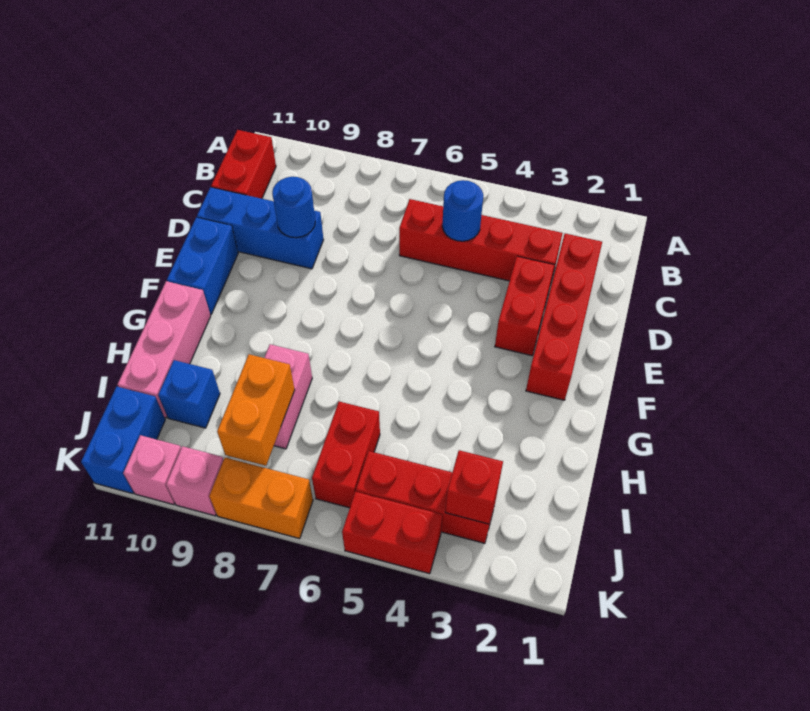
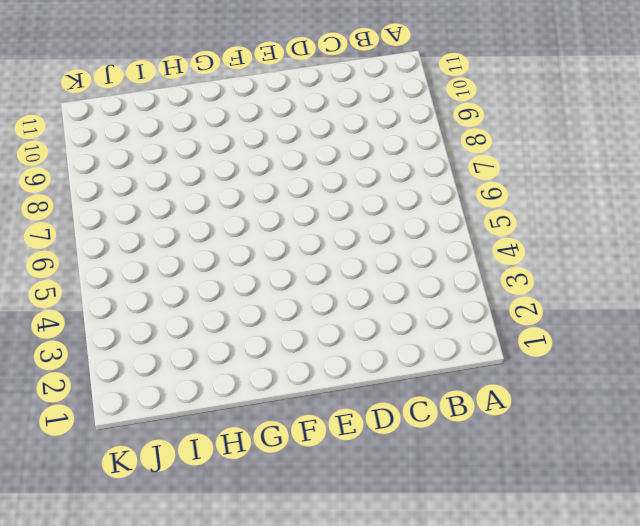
none -> red brick B11:C11 level 1
none -> red brick C2:F2 level 1
none -> red brick C3:C6 level 1

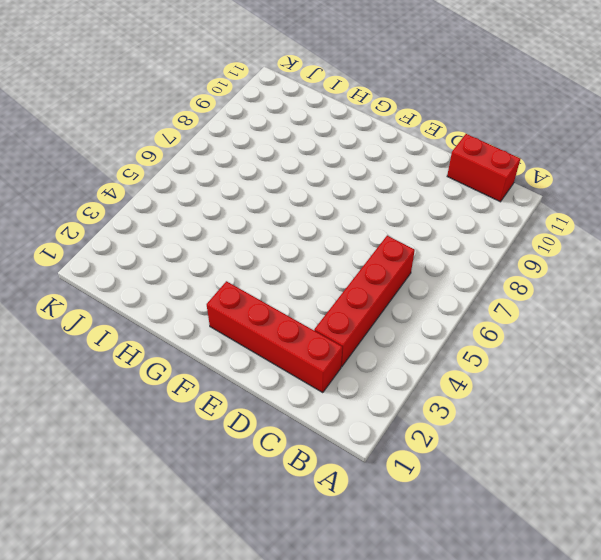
none -> red brick D3:E3 level 1
none -> blue brick D9:D11 level 1
none -> blue brick E11:F11 level 1

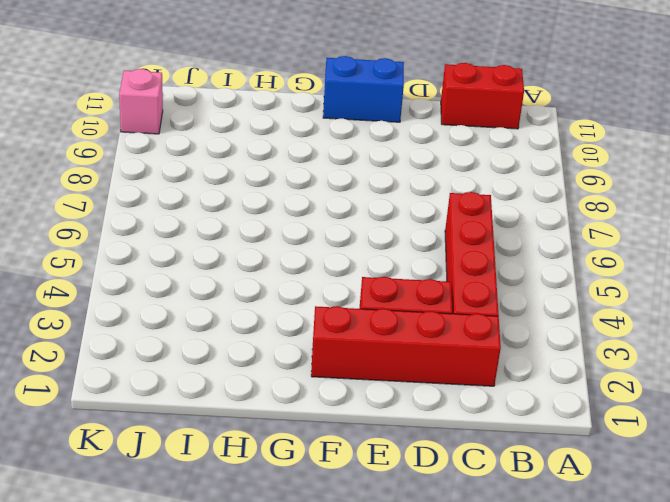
none -> blue brick D9:D11 level 1
none -> pink brick G11:I11 level 1
none -> pink brick H8:I8 level 1

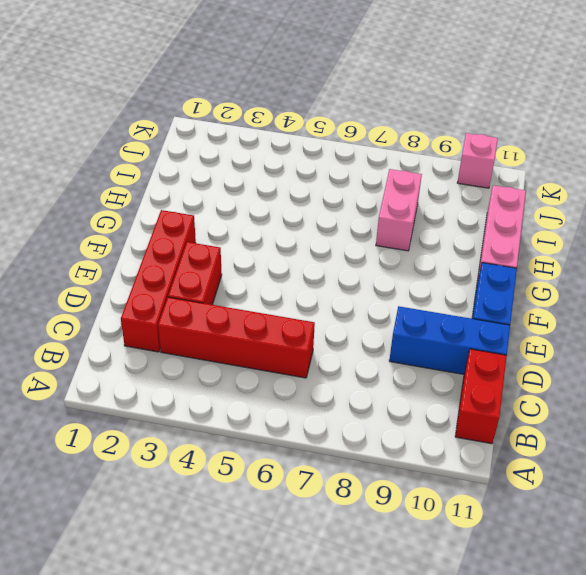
none -> red brick I6:J6 level 1
none -> blue brick I10 level 1
none -> red brick J3:J5 level 1

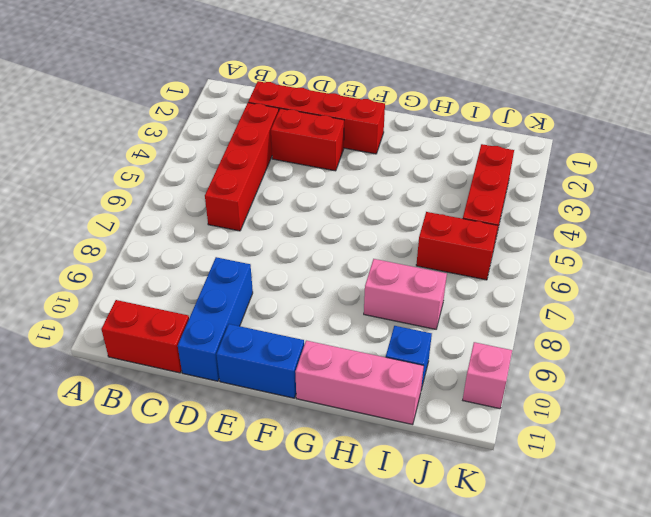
none -> blue brick J11:K11 level 1
none -> red brick K4:K5 level 1
none -> orange brick K7:K8 level 1

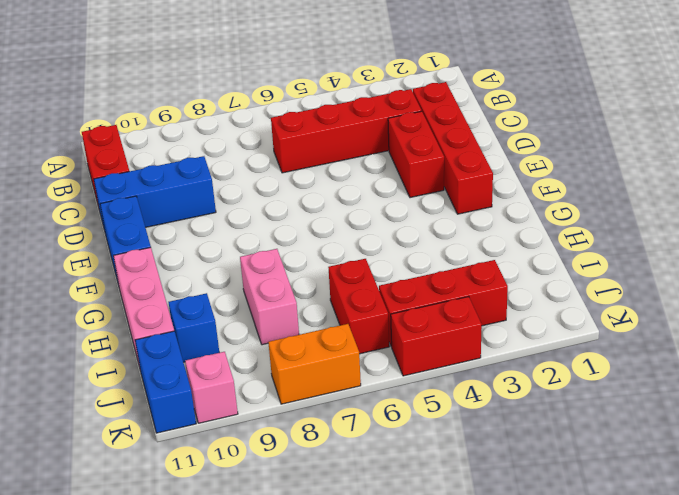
none -> pink brick K9 level 1
none -> blue round brick C5 level 2
none -> blue round brick D9 level 2

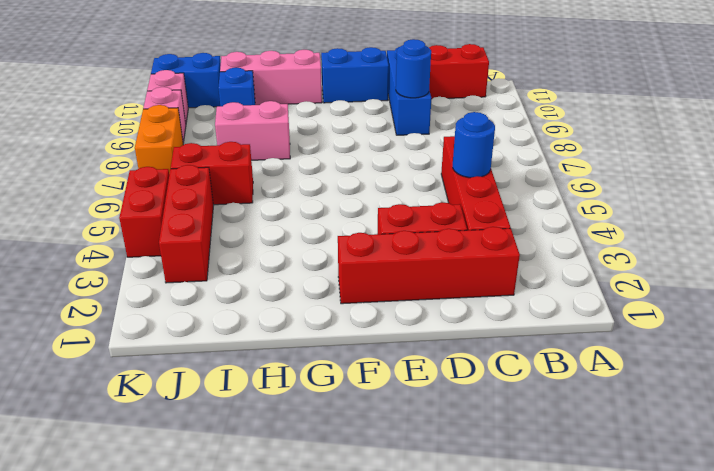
none -> orange brick I8:J8 level 2
none -> red brick J3 level 2

